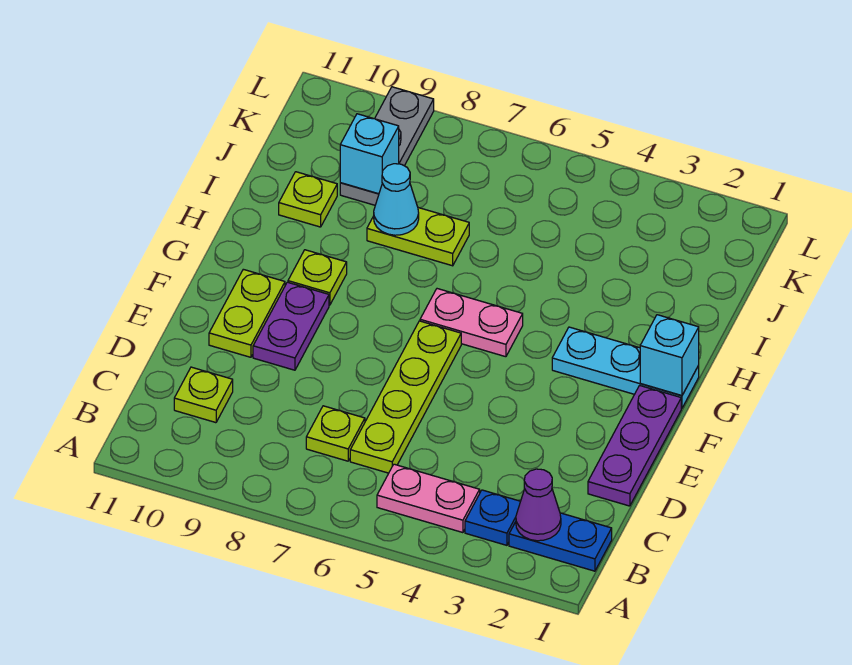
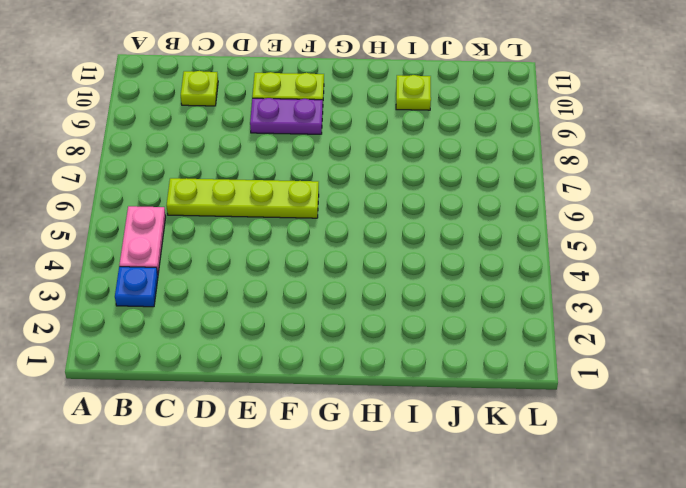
none -> blue plate B1:B2 level 1
none -> lime plate C7 level 1
none -> purple plate D1:F1 level 1

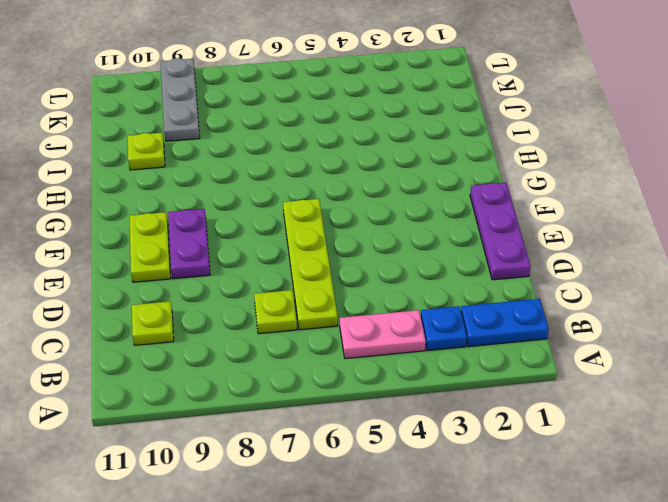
none -> cyan plate G1:G3 level 1
none -> pink plate G5:G6 level 1
none -> lime plate G9 level 1

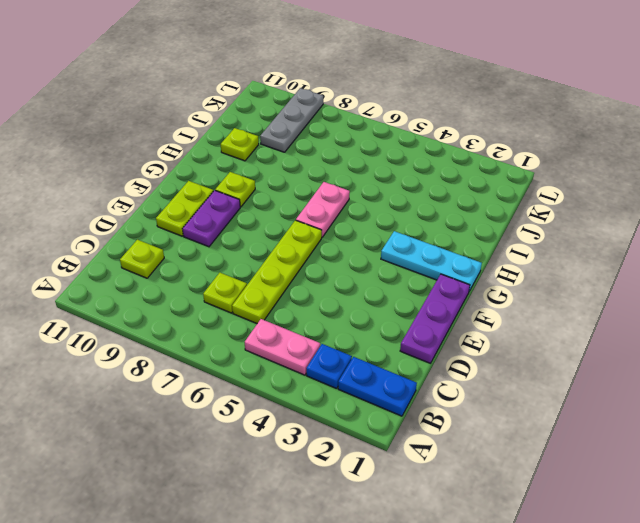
pink plate G6:H6 level 1 -> pink plate G5:G6 level 1
none -> lime plate I7:I8 level 1
none -> purple cone B2 level 2
none -> cyan brick G1 level 2

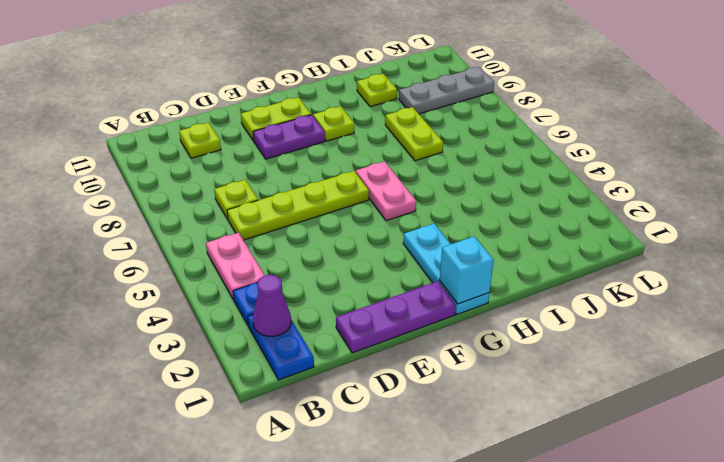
none -> cyan cone I8 level 2
none -> cyan brick J9 level 2

